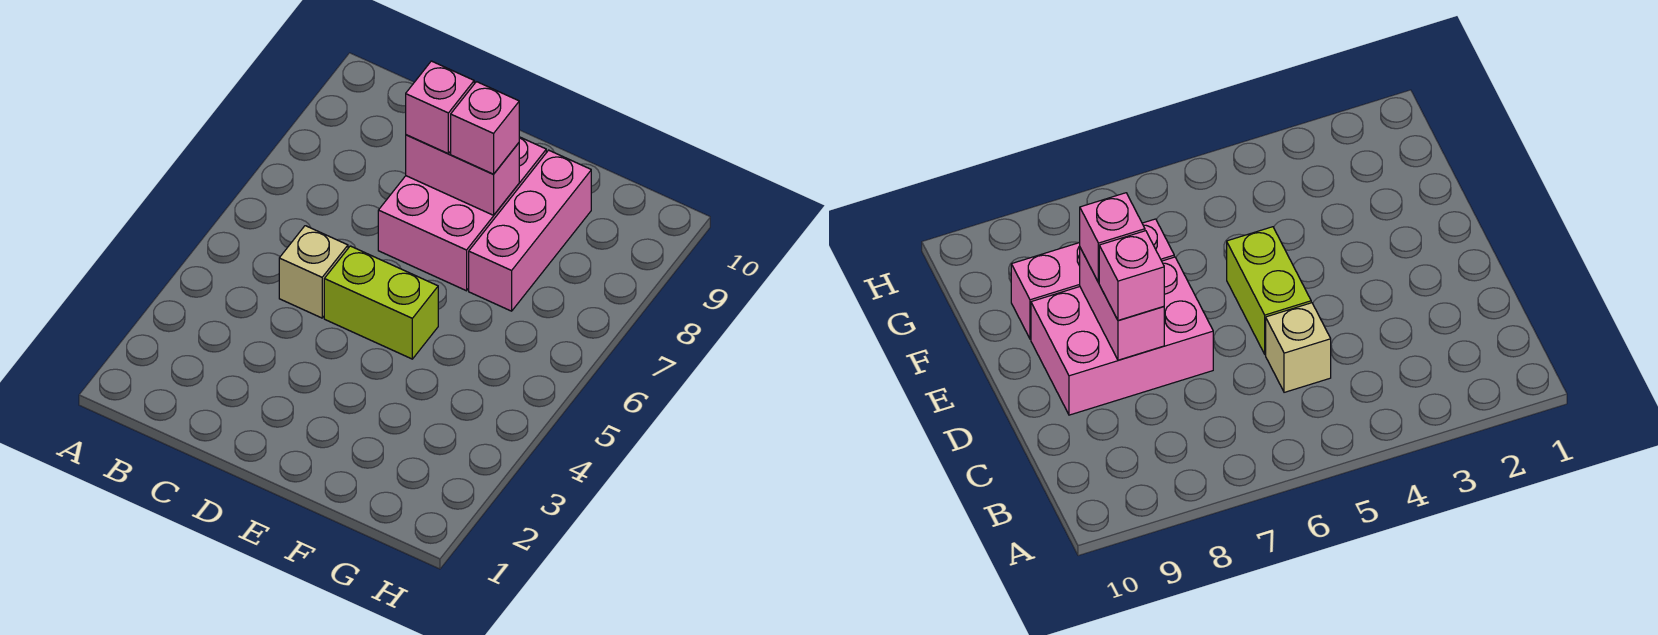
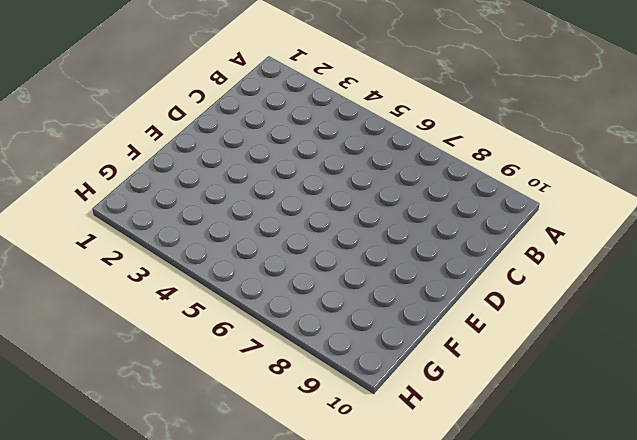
none -> tan brick C5 level 1
none -> lime brick D5:E5 level 1

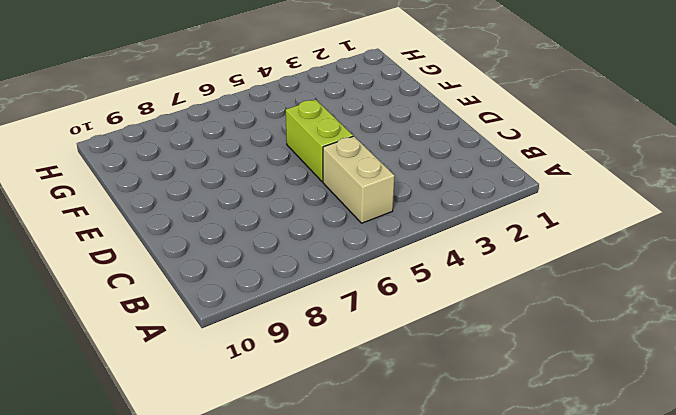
tan brick B5:C5 level 1 -> tan brick C5 level 1
none -> pink brick D7:E9 level 1
none -> pink brick F7:F9 level 1

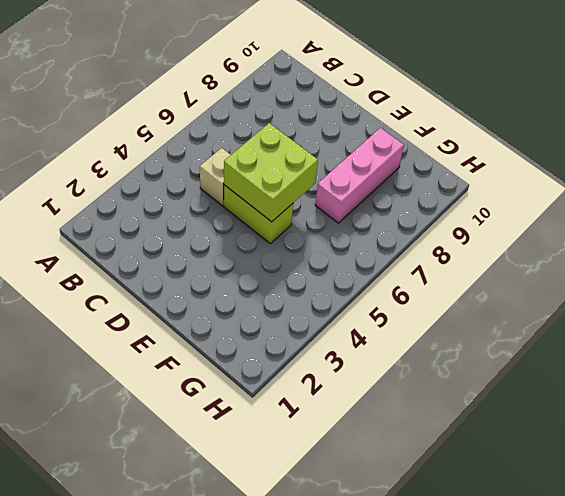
lime brick D5:E6 level 2 -> none
none -> pink brick D7:E9 level 1
none -> pink brick D8:E8 level 2

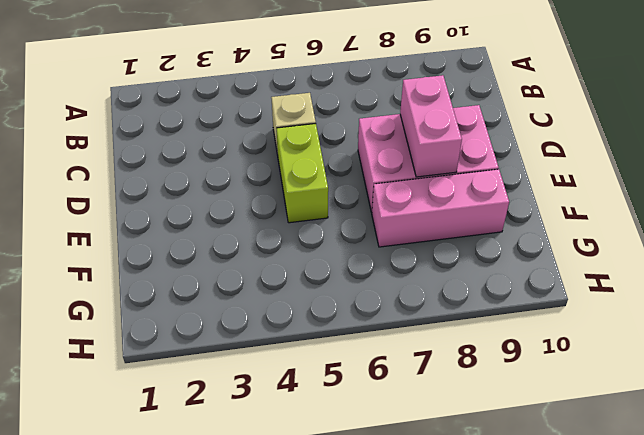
none -> pink brick D8 level 3
none -> pink brick E8 level 3

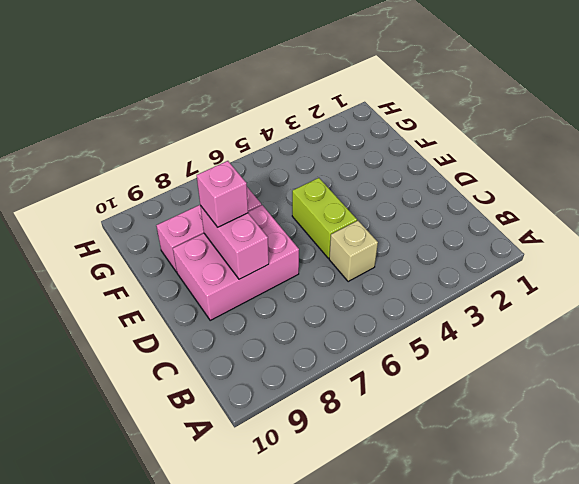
none -> pink brick D8 level 3

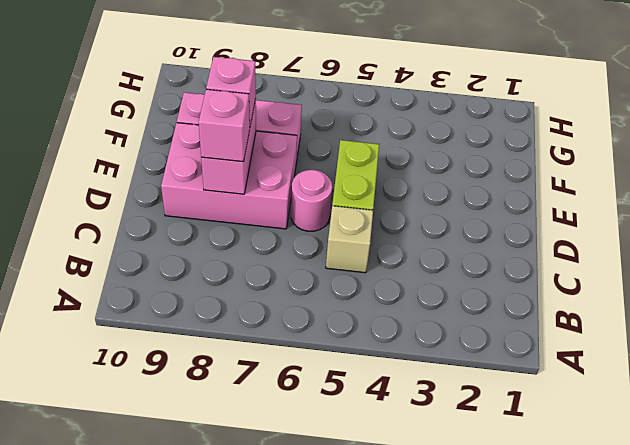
pink round brick D6 level 1 -> none

